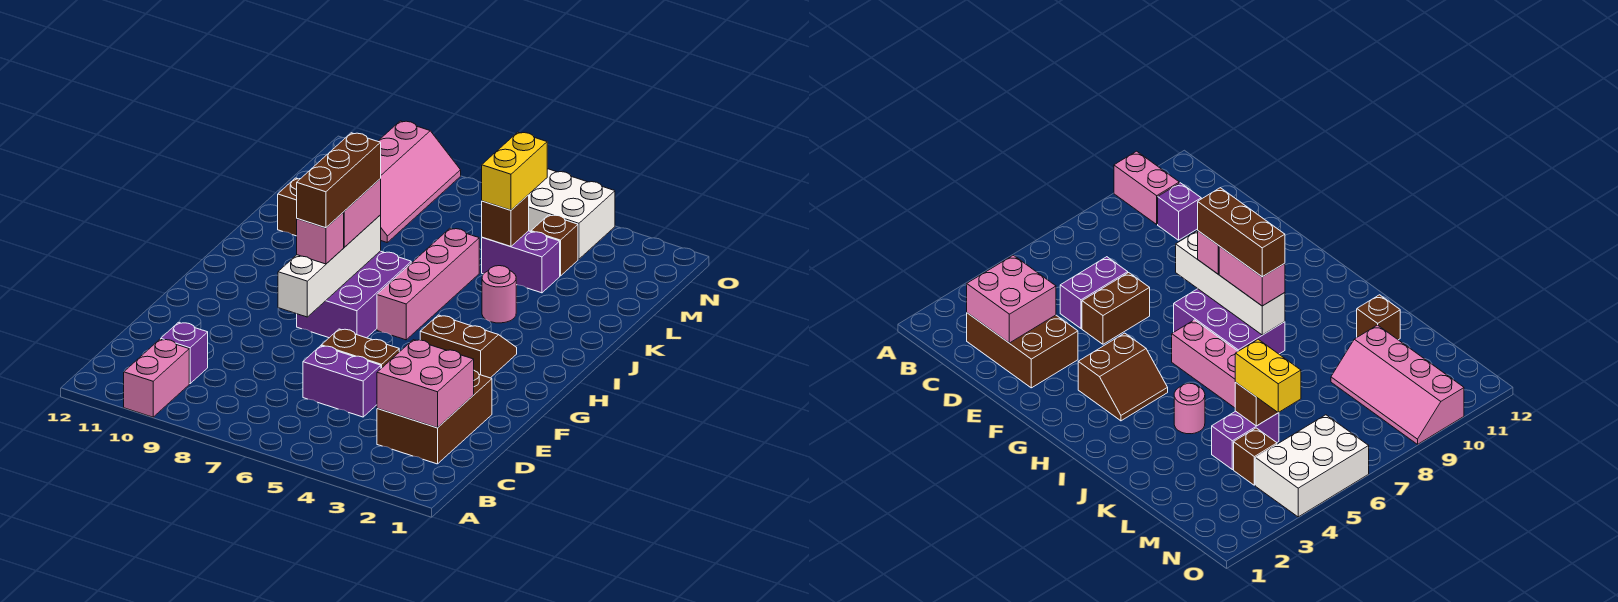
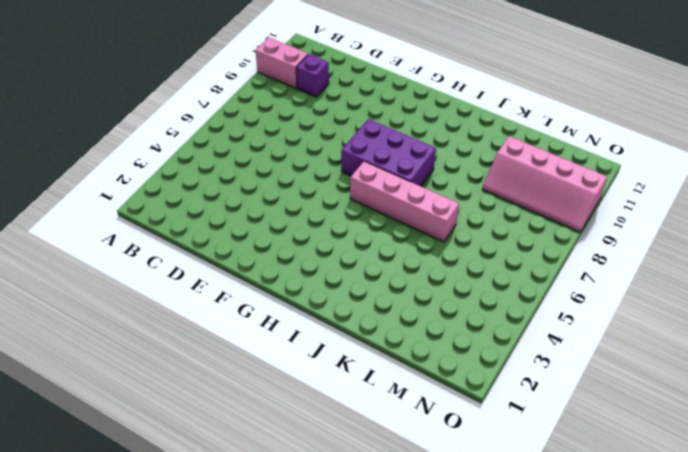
none -> brown brick C2:E3 level 1
none -> purple brick D5:D6 level 1
none -> brown brick E5:E6 level 1

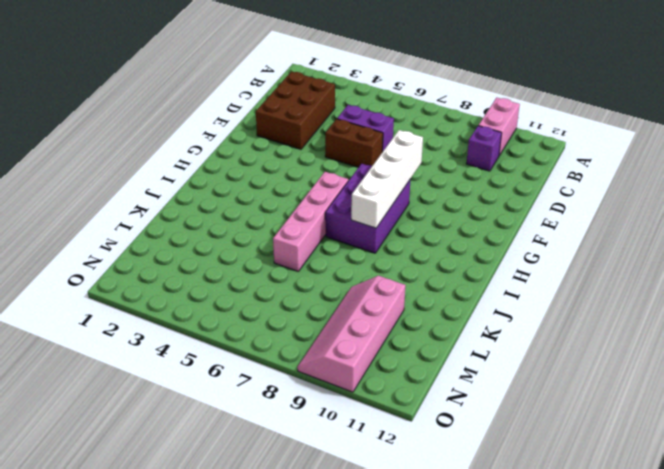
none -> brown slope G3:H4 level 1 top G
none -> pink round brick J4 level 1
none -> brown brick K11 level 1

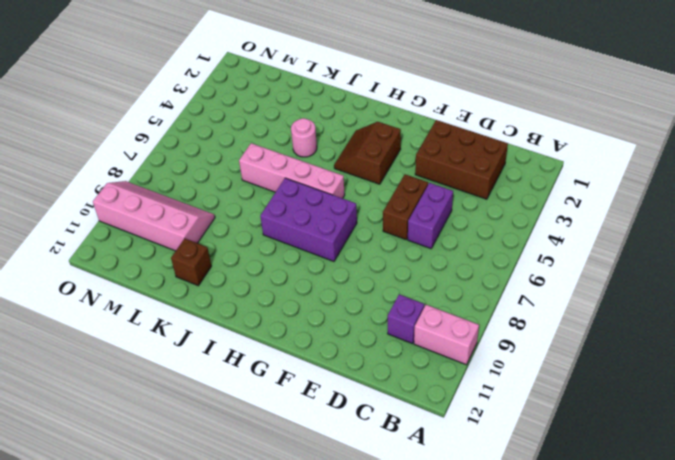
none -> purple brick L4:L5 level 1
none -> brown brick M4 level 1
none -> white brick N4:O6 level 1

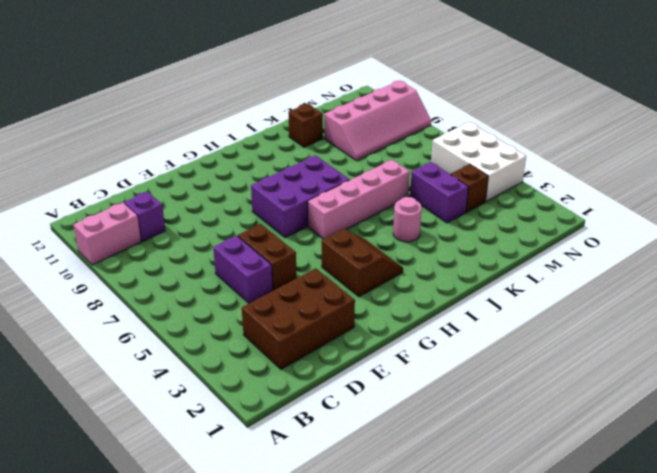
none -> pink brick C2:D3 level 2
none -> white brick F8:I8 level 2
none -> brown brick L5 level 2

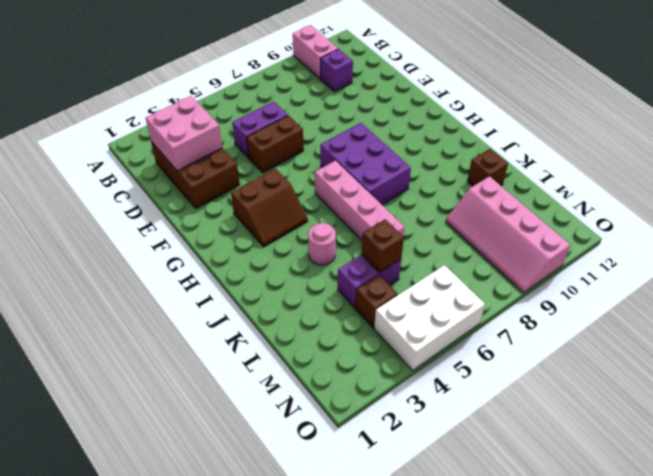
none -> white brick F8:I8 level 2
none -> pink brick G8 level 3
none -> pink brick H8:I8 level 3

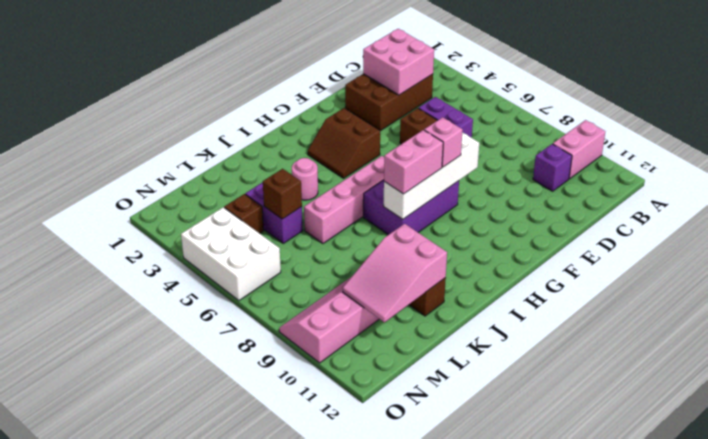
pink slope K10:M11 level 2 top K -> none
none -> yellow brick L5:M5 level 3
none -> brown brick G8:I8 level 4

